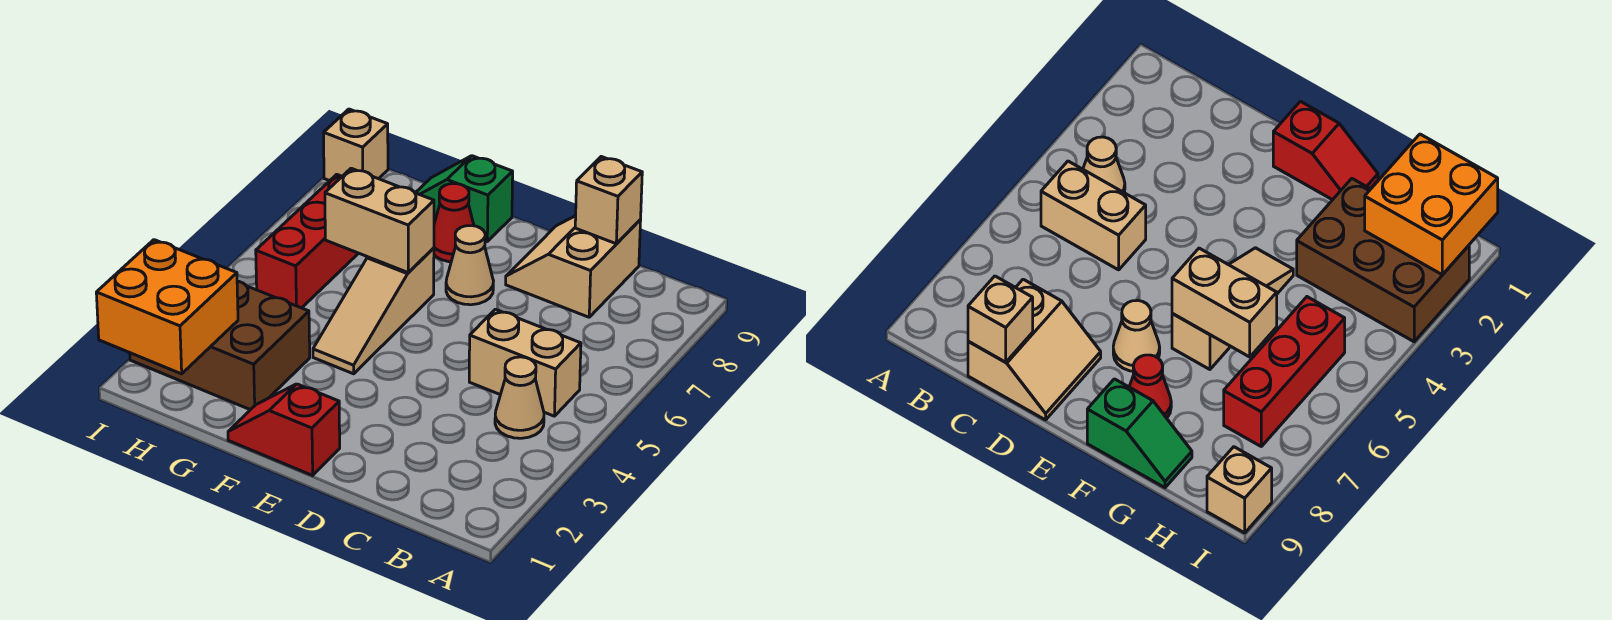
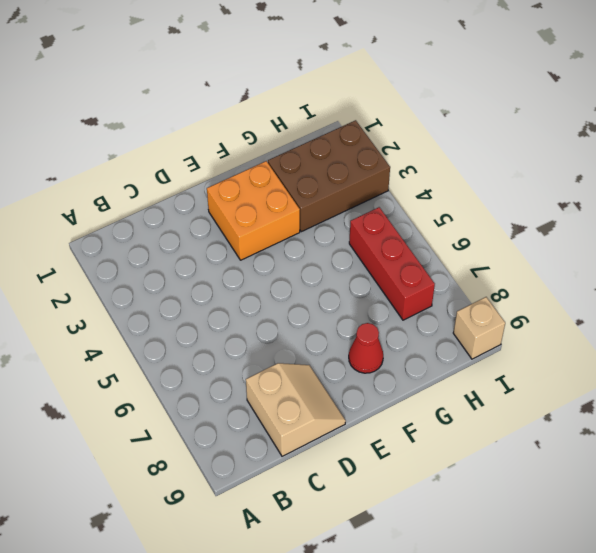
orange brick E2:F3 level 1 -> orange brick H1:I2 level 2
none -> tan cone B4 level 1
none -> tan brick B5:C5 level 1
none -> red slope E1:F1 level 1 top E

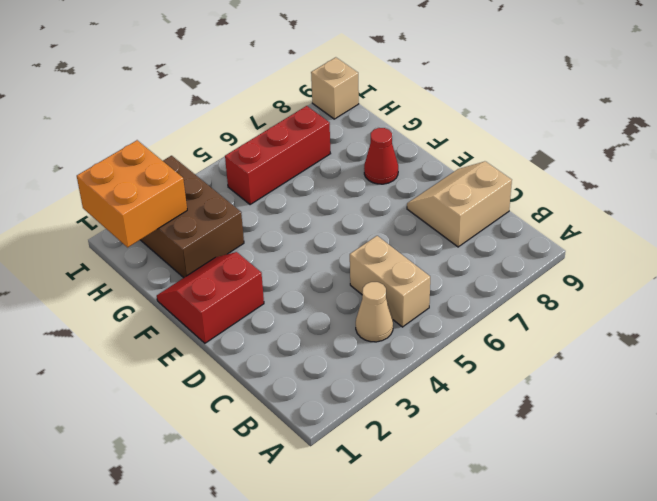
red slope E1:F2 level 1 top E -> red slope E1:F1 level 1 top E
none -> tan cone E7 level 1
none -> tan slope F4:F6 level 1 top 6
none -> green slope F9:G9 level 1 top F

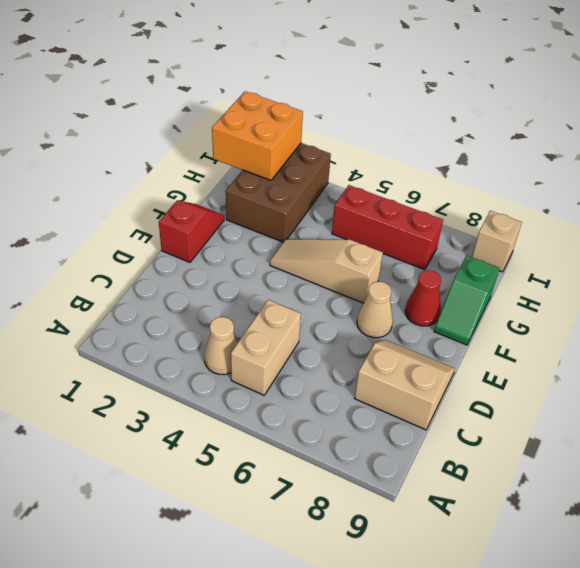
green slope F9:G9 level 1 top G -> green slope F9:G9 level 1 top F
none -> tan brick C9 level 2
none -> tan brick F6:G6 level 2

